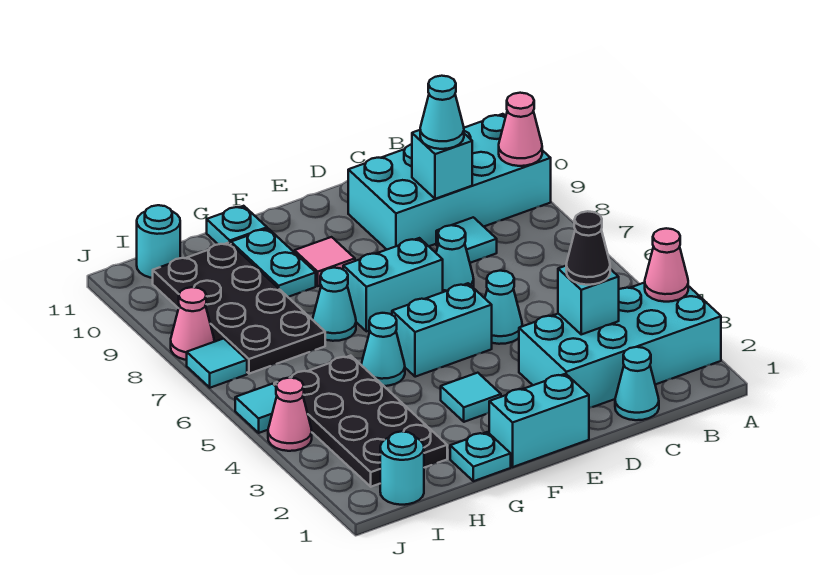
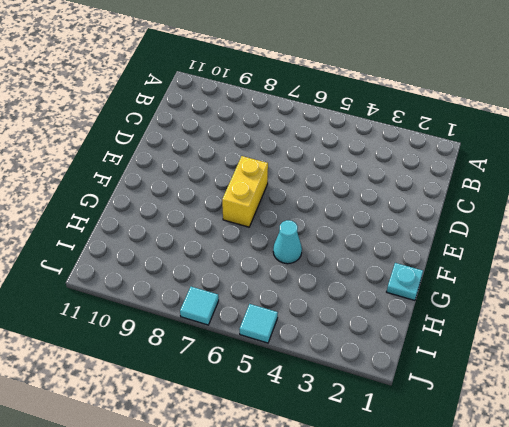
yellow brick E7:F7 level 1 -> cyan brick E7:F7 level 1
none -> cyan brick A2:D3 level 1
none -> cyan brick A9:D10 level 1
none -> cyan cone C1 level 1
none -> cyan tile C8 level 1

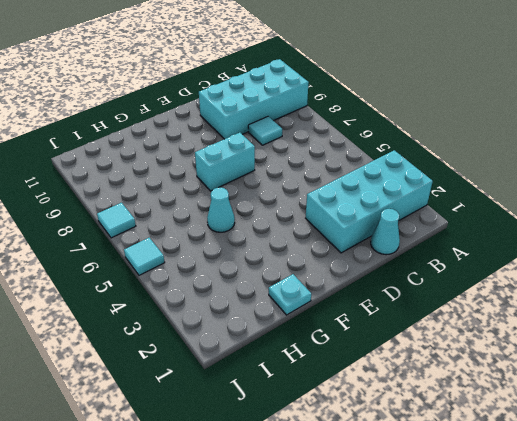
none -> cyan cone D5 level 1
none -> cyan cone D7 level 1
none -> cyan brick E1:F1 level 1
none -> cyan brick E5:F5 level 1

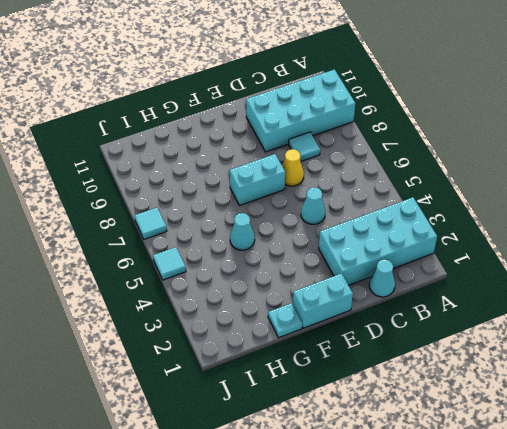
yellow cone D7 level 1 -> cyan cone D7 level 1
none -> cyan brick E5:F5 level 1
none -> cyan tile F3 level 1
none -> pink tile F9 level 1
none -> cyan cone G7 level 1

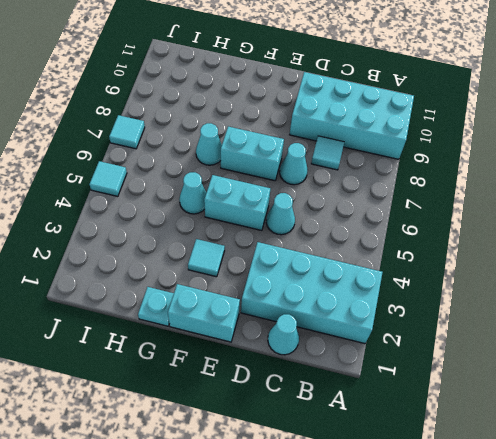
none -> pink tile F9 level 1
none -> cyan plate G9:G10 level 1
none -> cyan plate G11 level 1
none -> black plate H2:I5 level 1

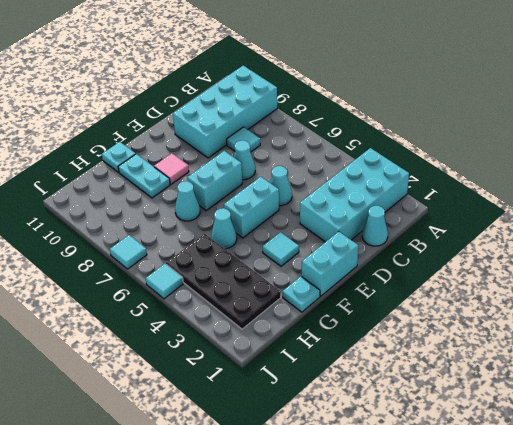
none -> black plate H7:I10 level 1
none -> cyan round brick I1 level 1
none -> cyan round brick I11 level 1
none -> pink cone J4 level 1

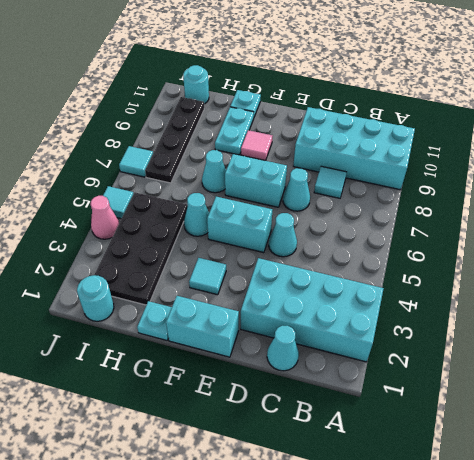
black plate I7:I10 level 1 -> black plate H7:I10 level 1
none -> pink cone J8 level 1
none -> pink cone A3 level 2
none -> pink cone A9 level 2
none -> cyan brick C3 level 2

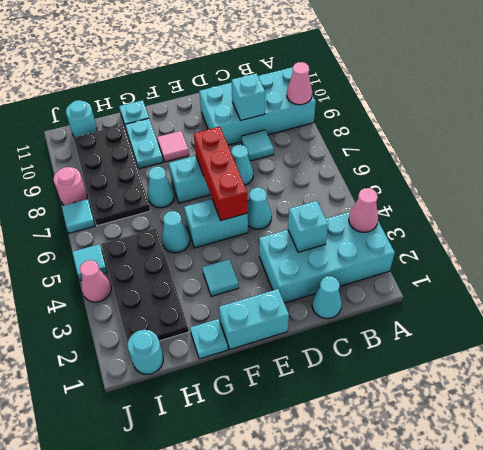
red brick E5:E7 level 2 -> none
pink round brick J8 level 1 -> pink cone J8 level 1
none -> black cone C3 level 3
none -> cyan cone C9 level 3

